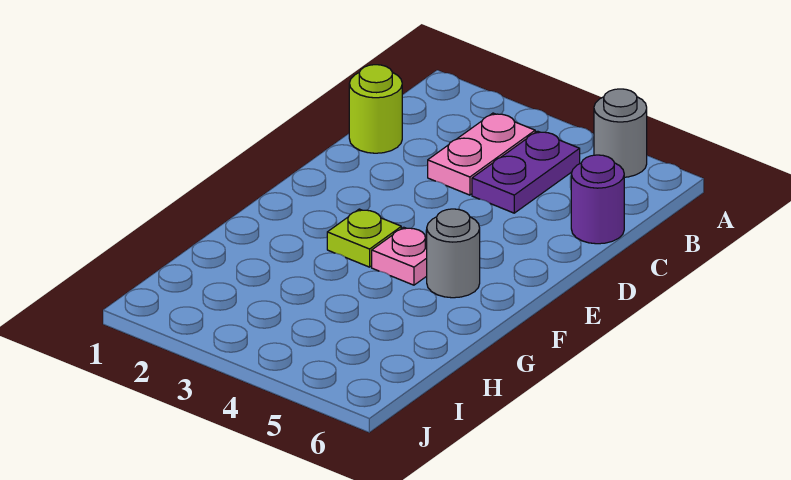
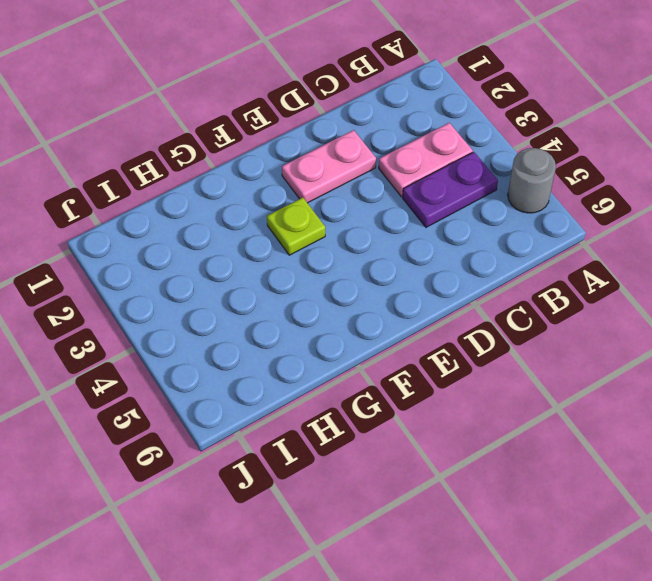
pink plate D2:E2 level 1 -> none
none -> lime round brick C1 level 1
none -> purple round brick C6 level 1

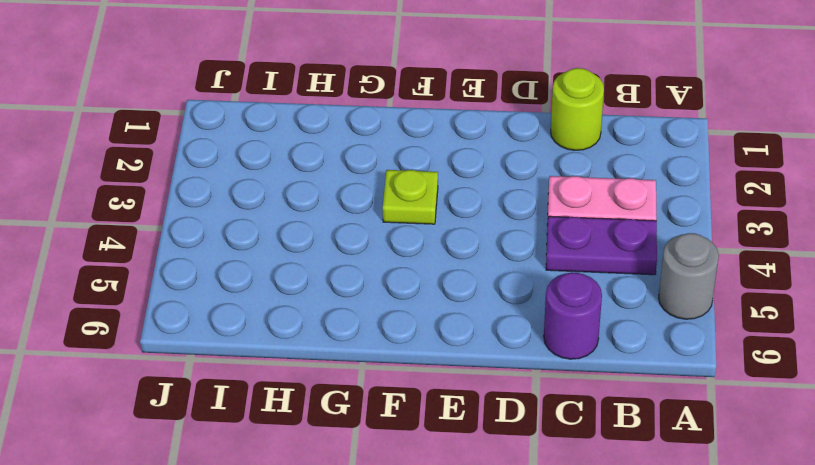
none -> pink plate F4 level 1
none -> grey round brick F5 level 1

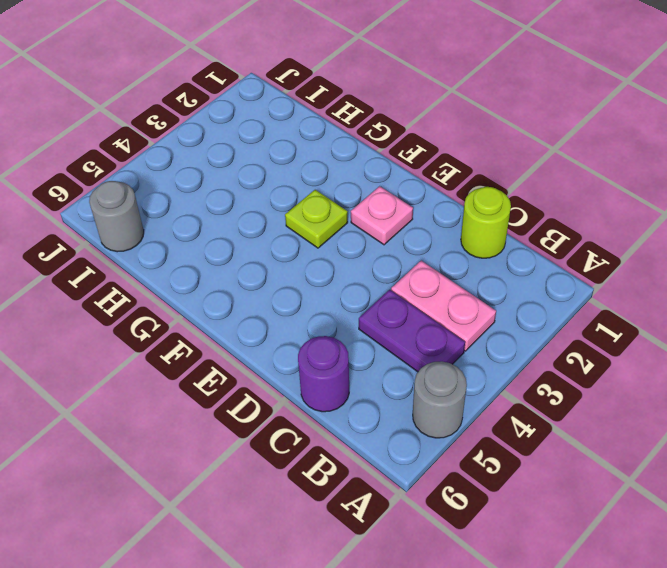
pink plate E2 level 1 -> pink plate F4 level 1
grey round brick I6 level 1 -> grey round brick F5 level 1

